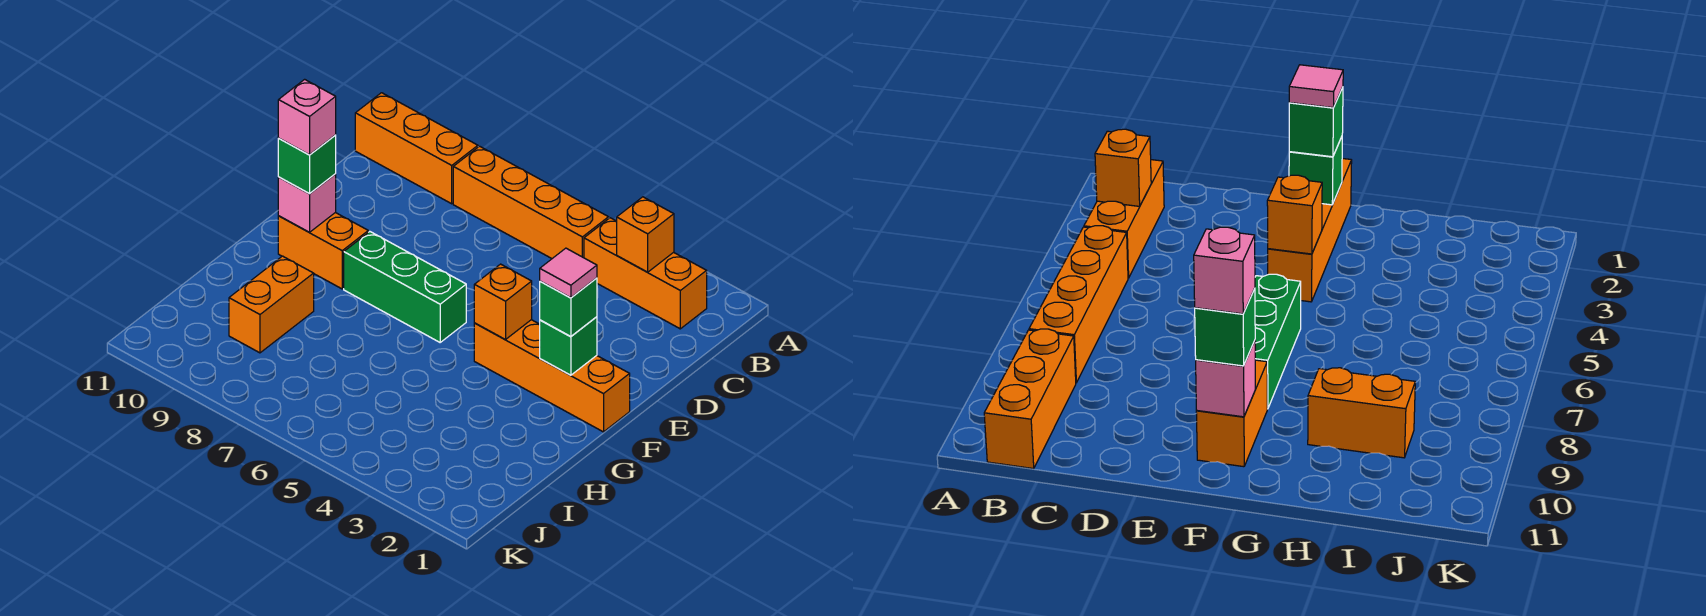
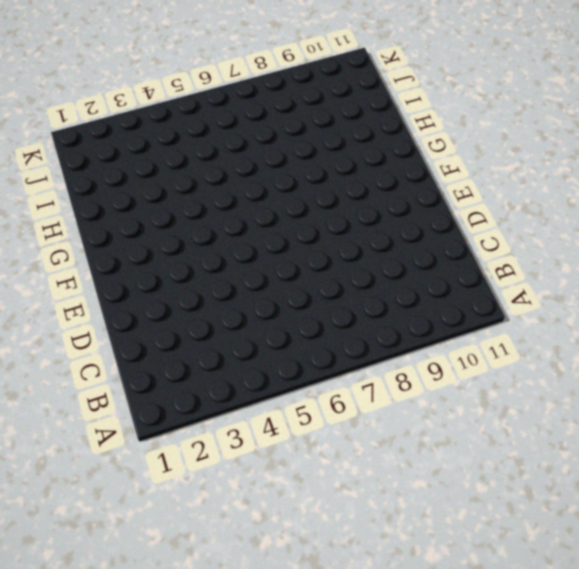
none -> orange brick B2:B4 level 1
none -> orange brick B5:B8 level 1
none -> orange brick B9:B11 level 1

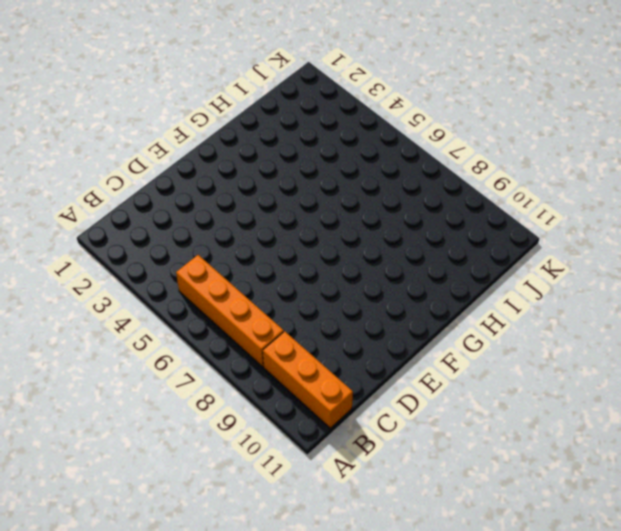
none -> orange brick B2:B4 level 1
none -> orange brick F1:F4 level 1
none -> green brick F6:F8 level 1

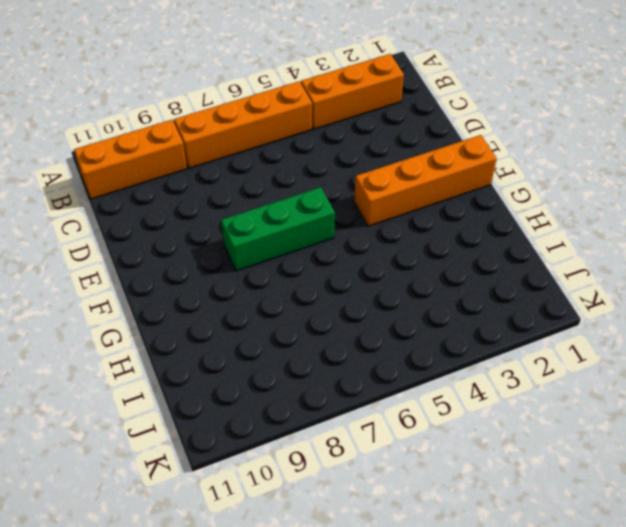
none -> orange brick F9:F10 level 1
none -> orange brick H9:I9 level 1
none -> orange brick B3 level 2

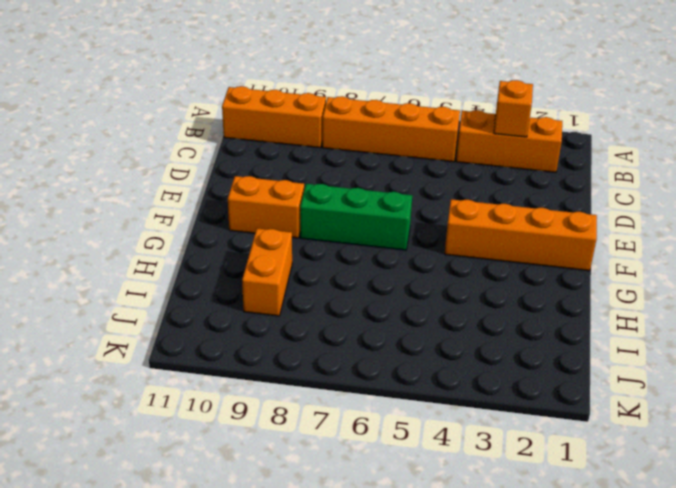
none -> green brick F2 level 2
none -> orange brick F4 level 2
none -> pink brick F10 level 2

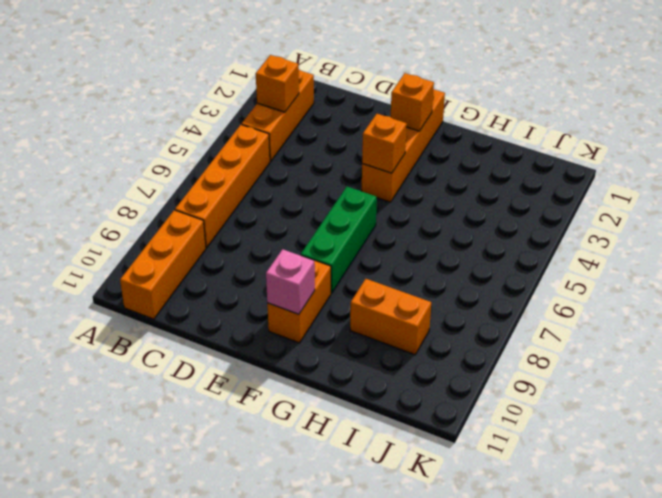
orange brick F2 level 2 -> green brick F2 level 2
none -> green brick F2 level 3
none -> green brick F10 level 3
none -> pink tile F2 level 4

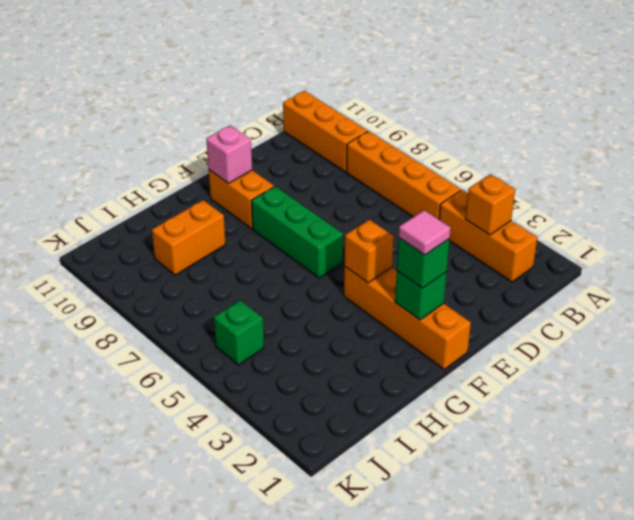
green brick J5 level 1 -> green brick F10 level 3
none -> pink brick F10 level 4

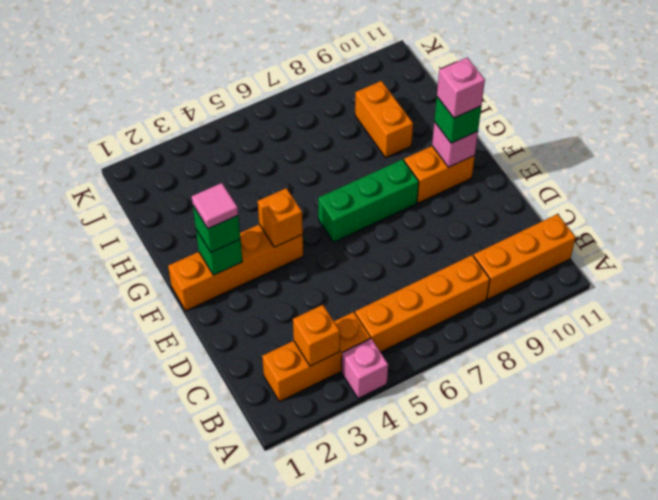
pink brick A4 level 1 -> none

